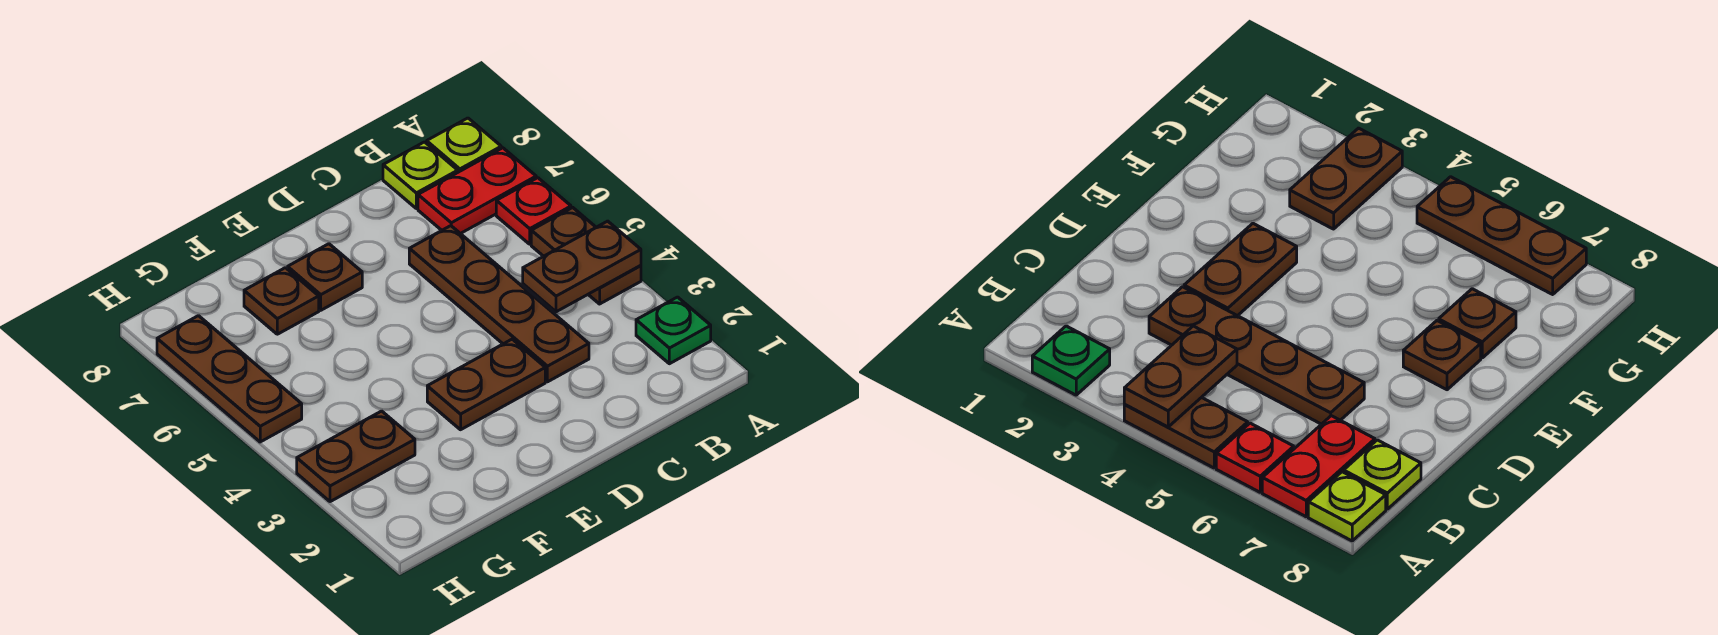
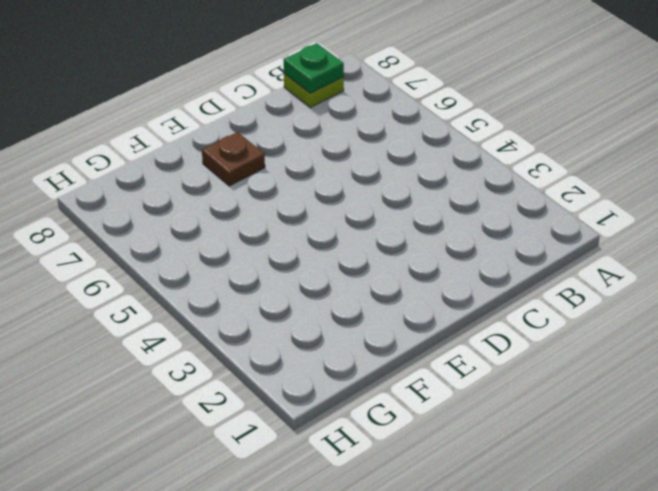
green plate B8 level 2 -> green plate A2 level 1
none -> brown plate A4:A5 level 1
none -> red plate A6 level 1
none -> red plate A7:B7 level 1

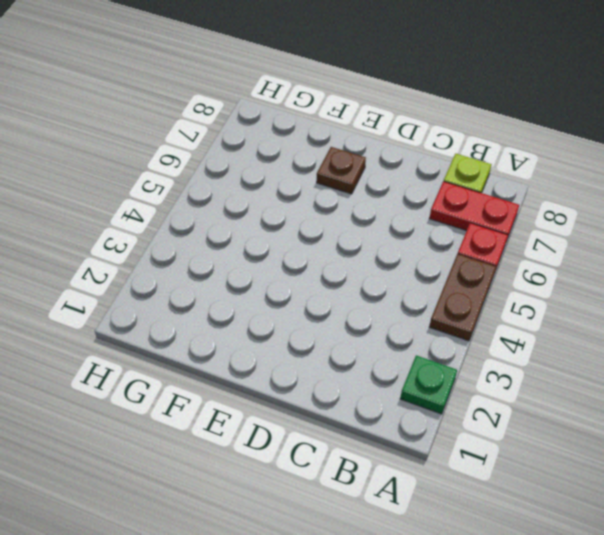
none -> lime plate A8 level 1
none -> brown plate C3:C6 level 1
none -> brown plate D3:E3 level 1

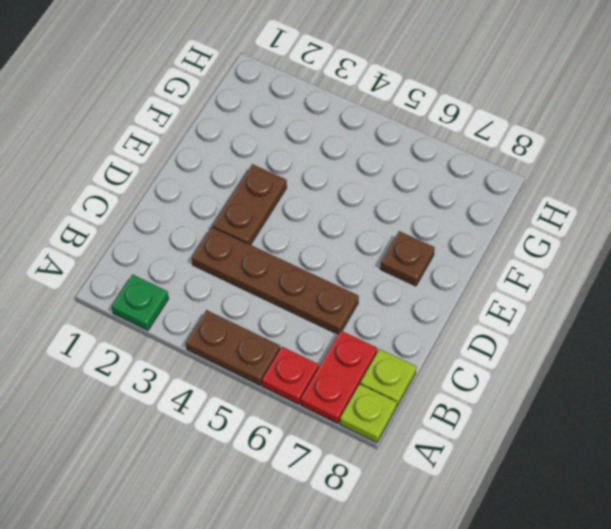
none -> brown plate F7 level 1
none -> brown plate G3:H3 level 1
none -> brown plate H5:H7 level 1

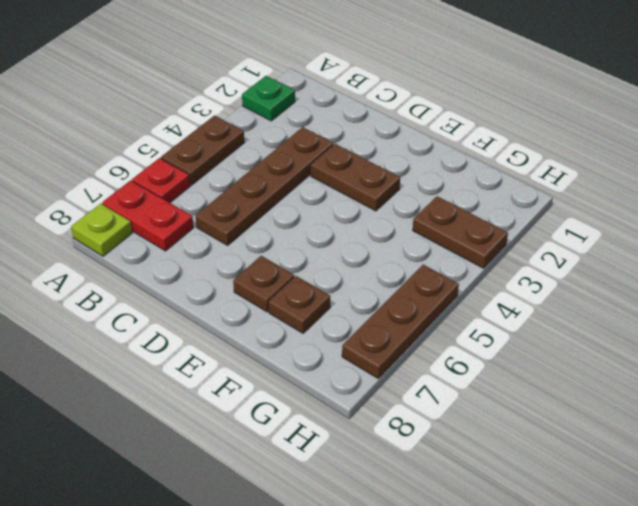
none -> lime plate B8 level 1
none -> brown plate A4:B4 level 2

